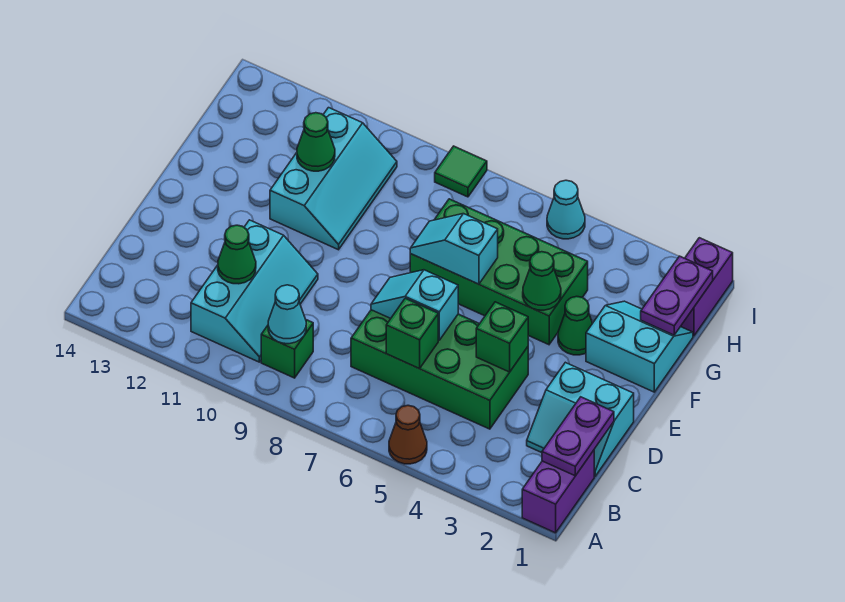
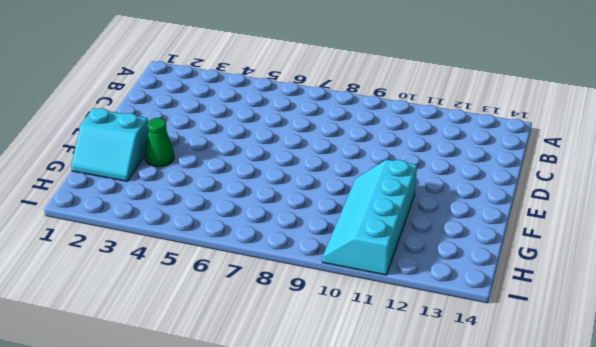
cyan slope F10:I11 level 1 top 11 -> cyan slope F10:H11 level 1 top 11
none -> purple brick A1:B1 level 1
none -> brown cone A5 level 1
none -> green brick B9 level 1

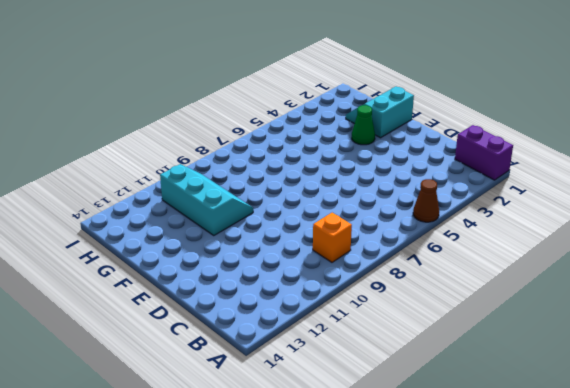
orange brick B9 level 1 -> green brick B9 level 1
none -> cyan slope B10:D11 level 1 top 11
none -> cyan slope C1:D2 level 1 top D
none -> green brick C4:D7 level 1

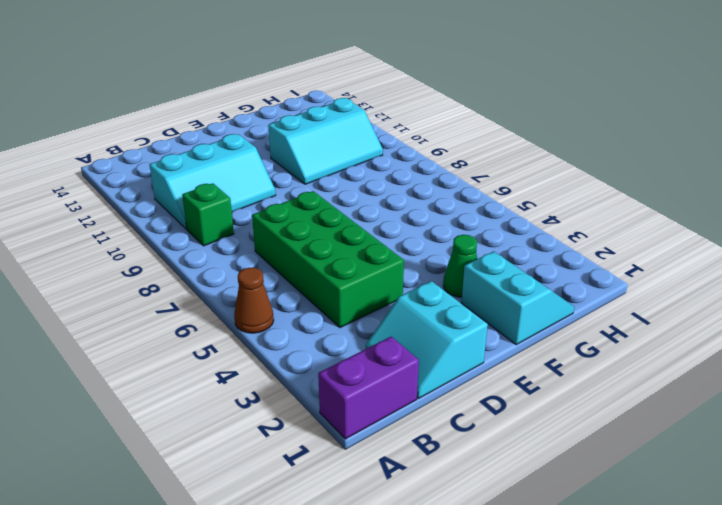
none -> green brick F4:G7 level 1
none -> purple brick H1:I1 level 1
none -> cyan cone I5 level 1

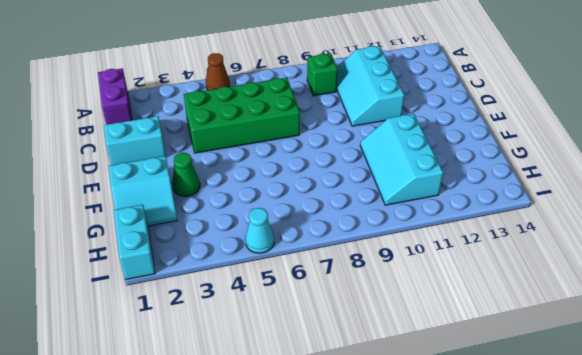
cyan brick H1:I1 level 1 -> purple brick H1:I1 level 1
none -> green brick F4:G7 level 1
none -> green tile I8 level 1
none -> purple plate B1:C1 level 2

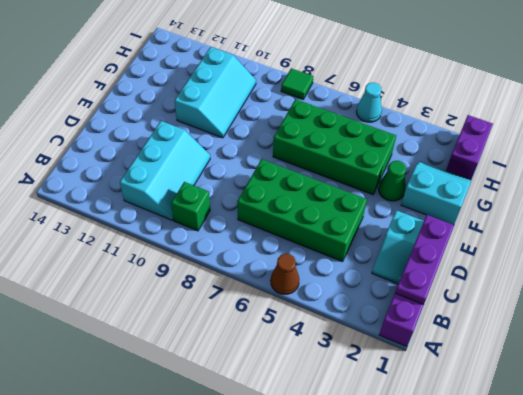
purple plate B1:D1 level 2 -> purple plate B1:C1 level 2
none -> cyan cone B9 level 2
none -> green brick C6 level 2
none -> green cone C11 level 2

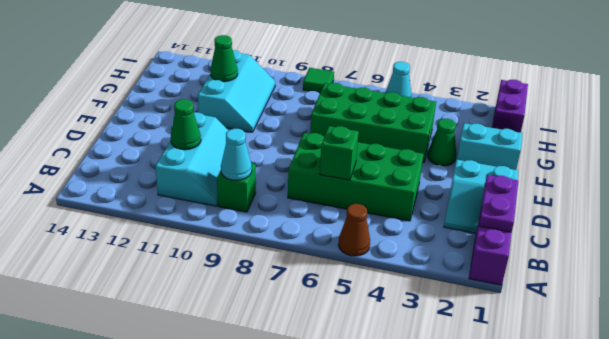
none -> green brick D4 level 2
none -> cyan slope D6:D7 level 2 top 6
none -> green cone F4 level 2

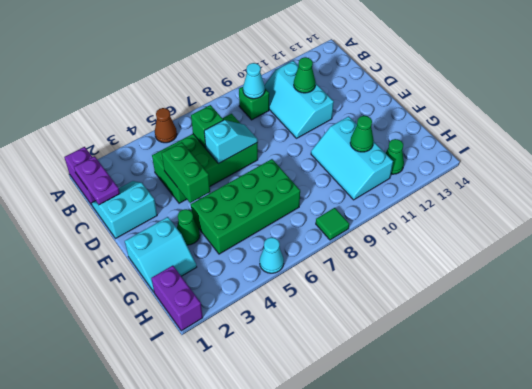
green brick D4:E4 level 2 -> green brick D4 level 2
green cone H12 level 1 -> green cone F4 level 2
none -> cyan slope F6:F7 level 2 top 6
none -> purple plate G1:H1 level 2

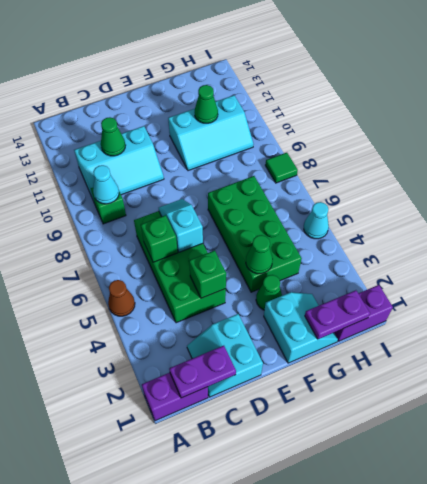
none -> cyan slope F6:F7 level 2 top 6

